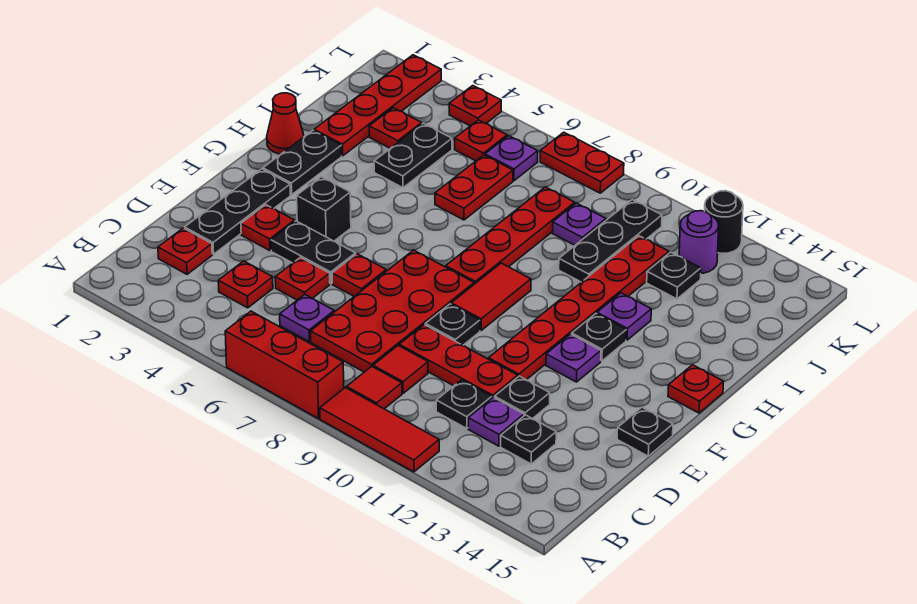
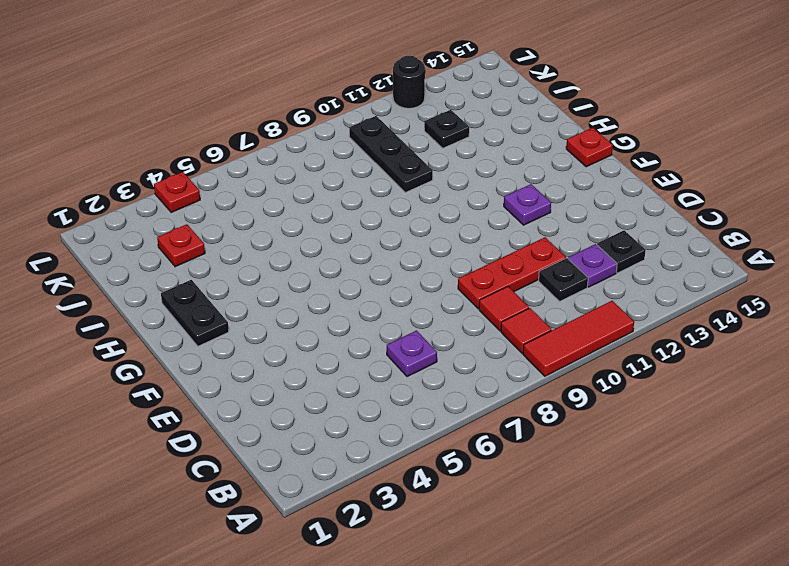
none -> red brick A6:A8 level 1
none -> red plate C2 level 1
none -> red plate C4 level 1
none -> red plate C7:F8 level 1

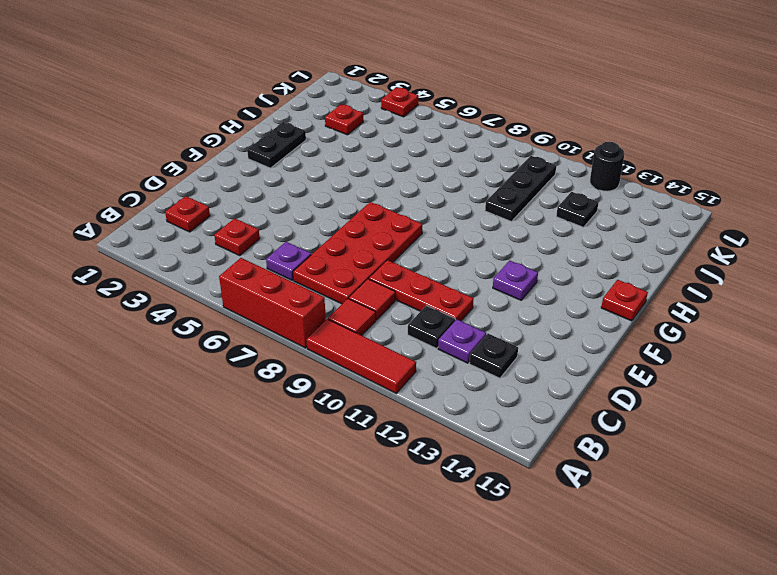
none -> black plate D2:F2 level 1
none -> red plate D5 level 1
none -> black plate D12 level 1
none -> red plate E3 level 1

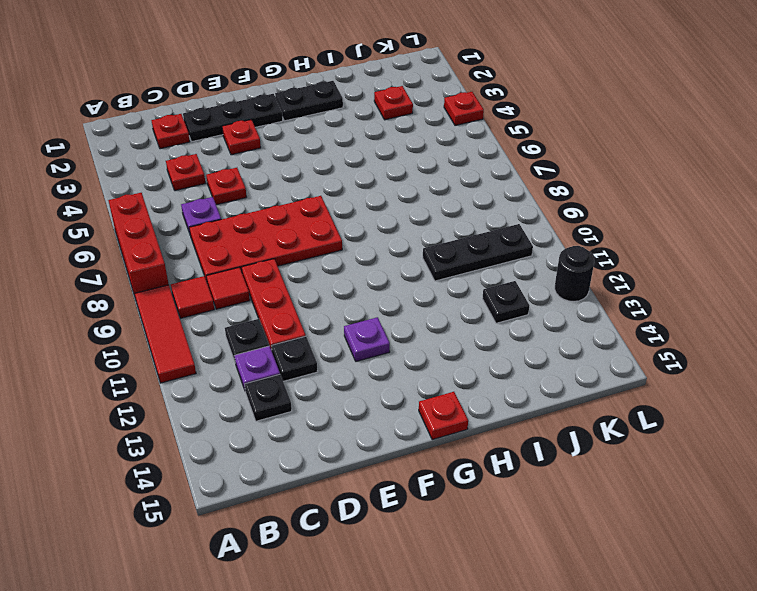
none -> black plate E4:E5 level 1
none -> red plate E6 level 1
none -> black plate E9 level 1
none -> red plate E11:J11 level 1

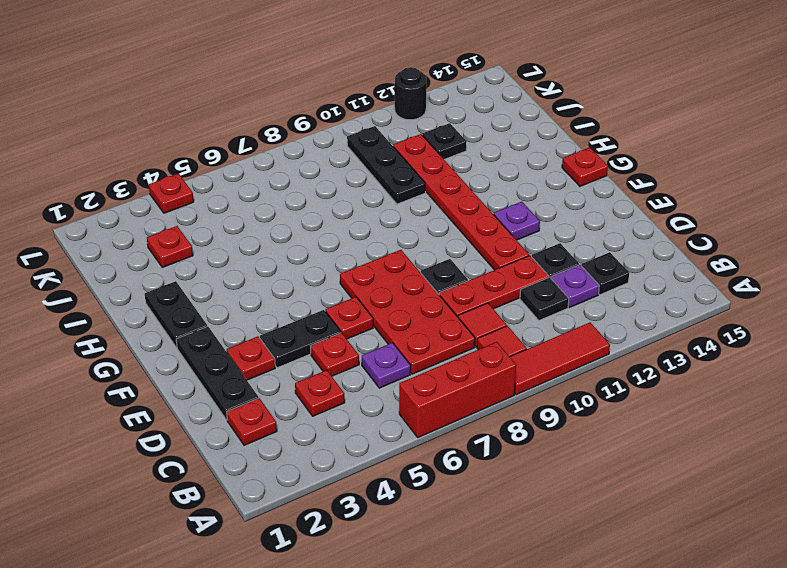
none -> black plate E15 level 1
none -> black brick F4 level 1
none -> red tile F9:G9 level 1
none -> red plate G8:J8 level 1

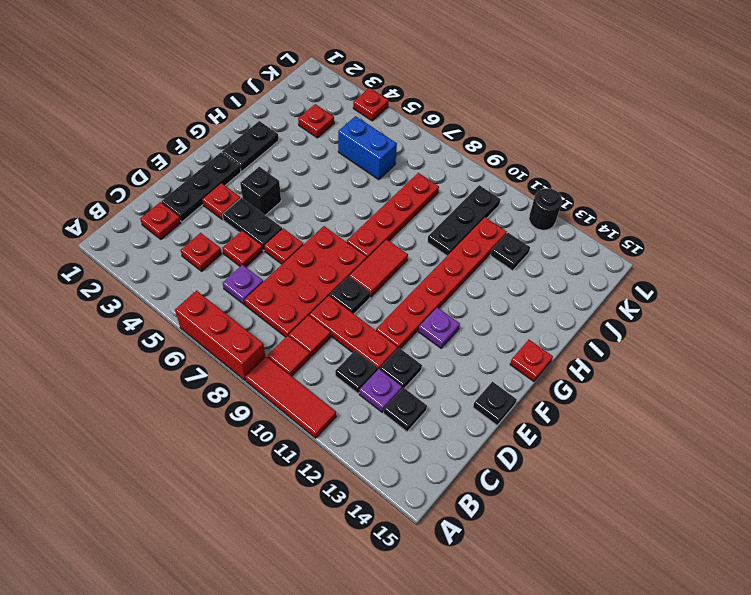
blue brick J5:J6 level 1 -> red plate I6:J6 level 1
none -> black plate G12 level 1
none -> red cone H1 level 1
none -> purple plate H12 level 1
none -> red plate I2:L2 level 1

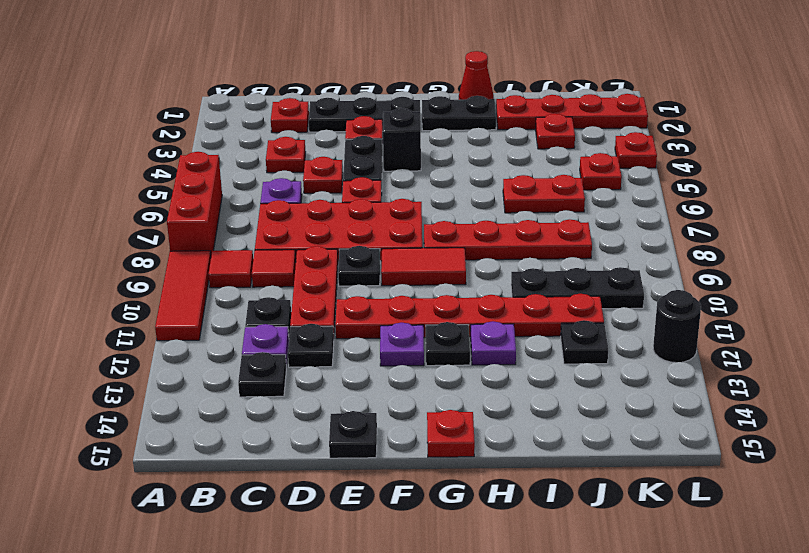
none -> black plate I4:J4 level 1
none -> purple plate J9 level 1
none -> purple plate K6 level 1
none -> purple round brick K12 level 1

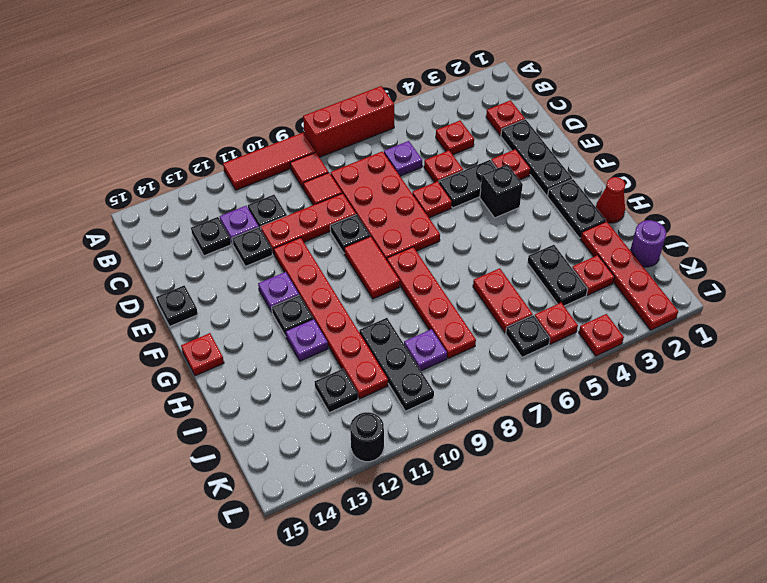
purple round brick J1 level 1 -> purple round brick K12 level 1
black plate K6 level 1 -> purple plate K6 level 1
none -> red plate L7:L8 level 1

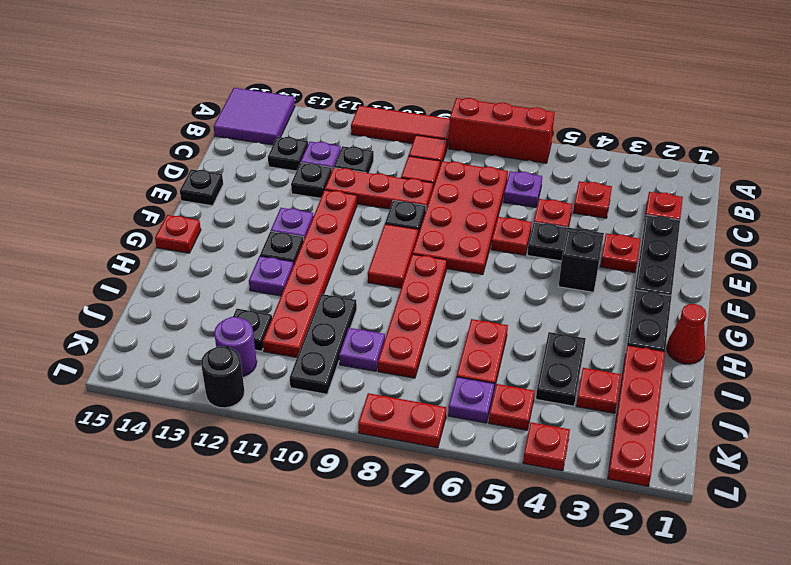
purple tile A14:B15 level 1 -> none

